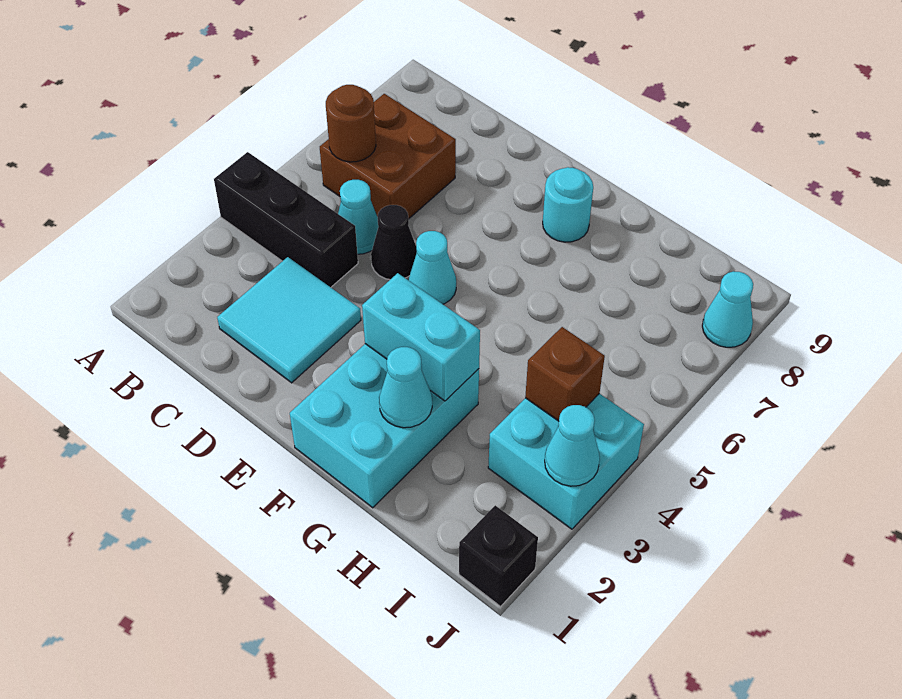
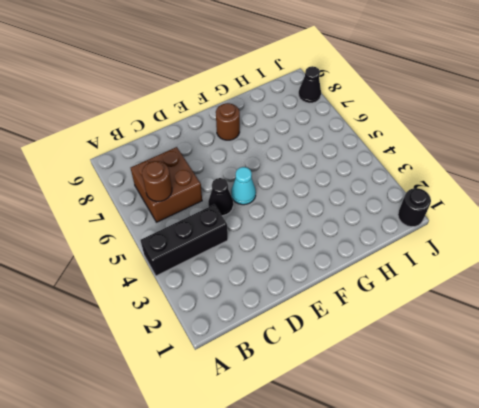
brown round brick F8 level 1 -> cyan round brick F8 level 1
black round brick J1 level 1 -> black brick J1 level 1
black cone J8 level 1 -> cyan cone J8 level 1
none -> cyan tile C2:D3 level 1
none -> cyan cone C5 level 1
none -> cyan brick F1:G3 level 1

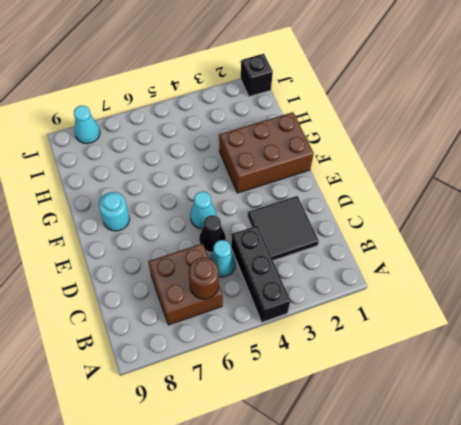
black tile C2:D3 level 1 -> cyan tile C2:D3 level 1
brown brick F1:G3 level 1 -> cyan brick F1:G3 level 1
none -> cyan brick I3:J4 level 1
none -> cyan brick F3:G3 level 2
none -> cyan cone G2 level 2

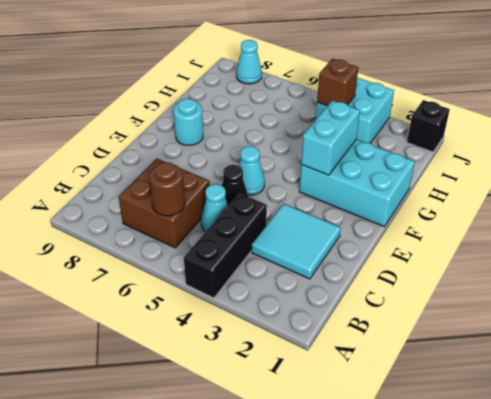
none -> cyan cone G2 level 2
none -> cyan cone J3 level 2

